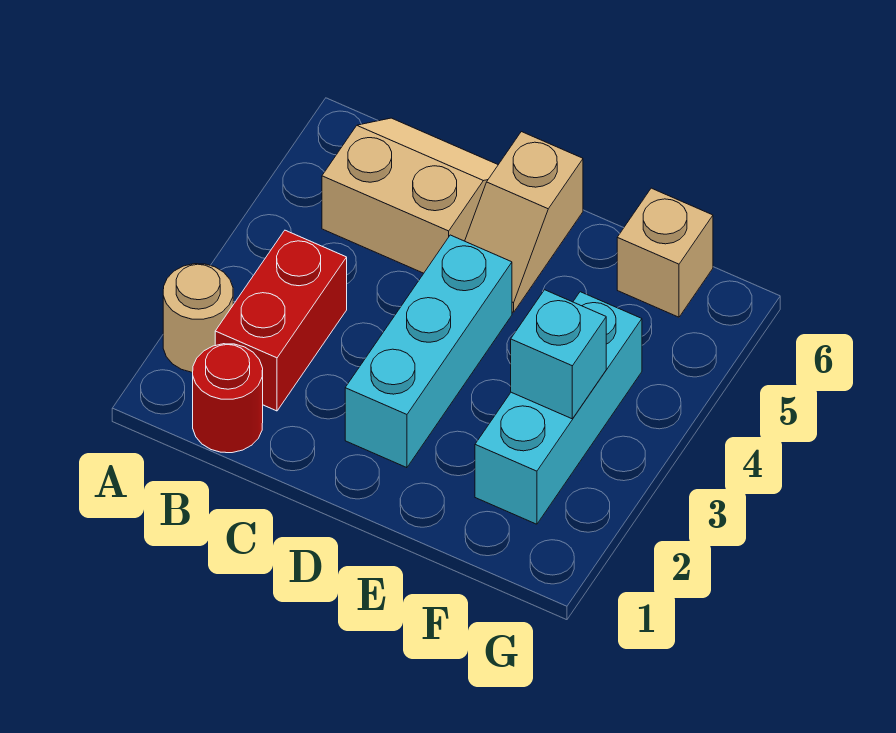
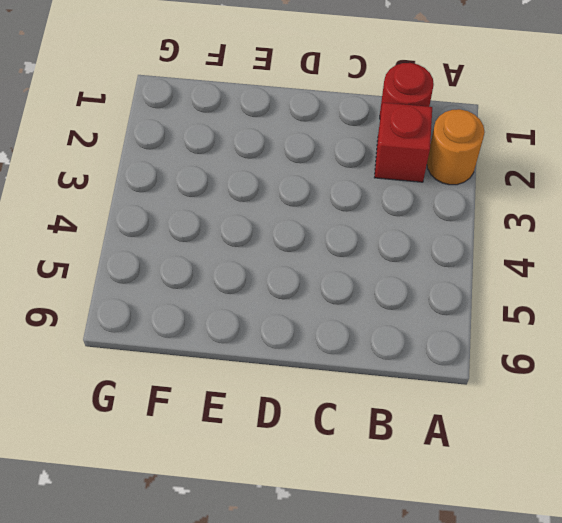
orange round brick A2 level 1 -> tan round brick A2 level 1
red brick B2 level 1 -> red brick B2:B3 level 1
none -> tan slope B5:C6 level 1 top 5
none -> cyan brick D2:D4 level 1

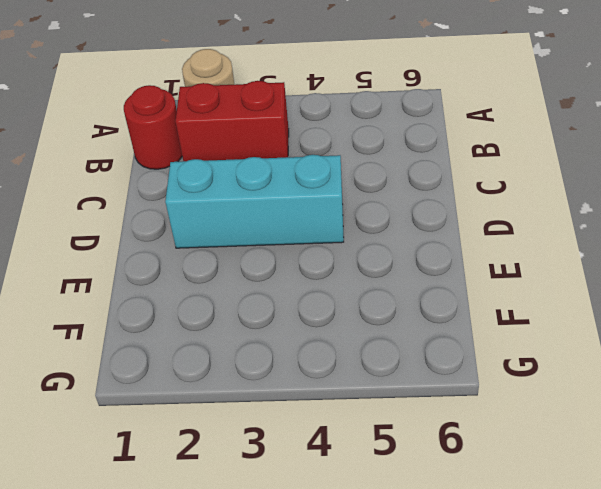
none -> tan slope B5:C6 level 1 top 5
none -> tan slope D5:D6 level 1 top 6

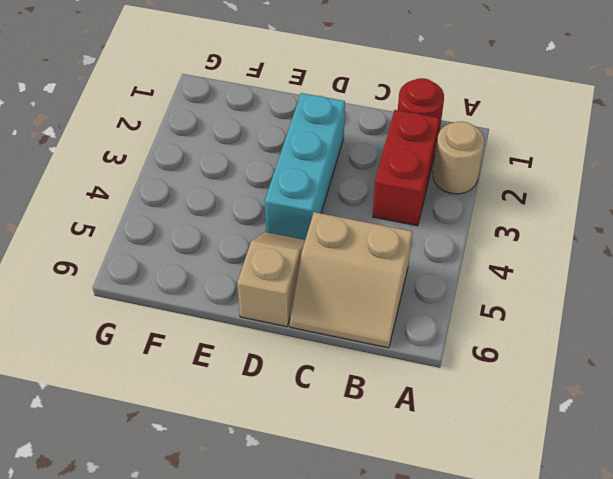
none -> cyan brick F2:F4 level 1
none -> tan brick F6 level 1

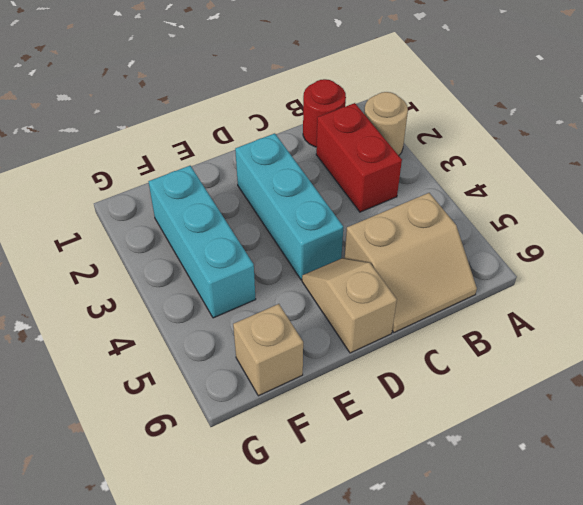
none -> cyan brick F3 level 2

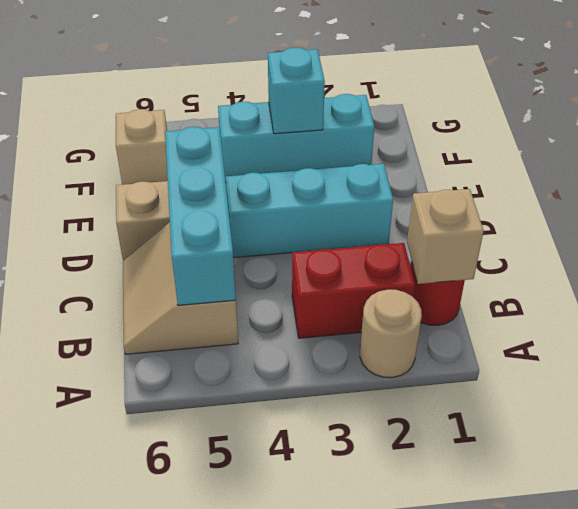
tan brick B1 level 2 -> none
cyan brick B5:D5 level 2 -> none

